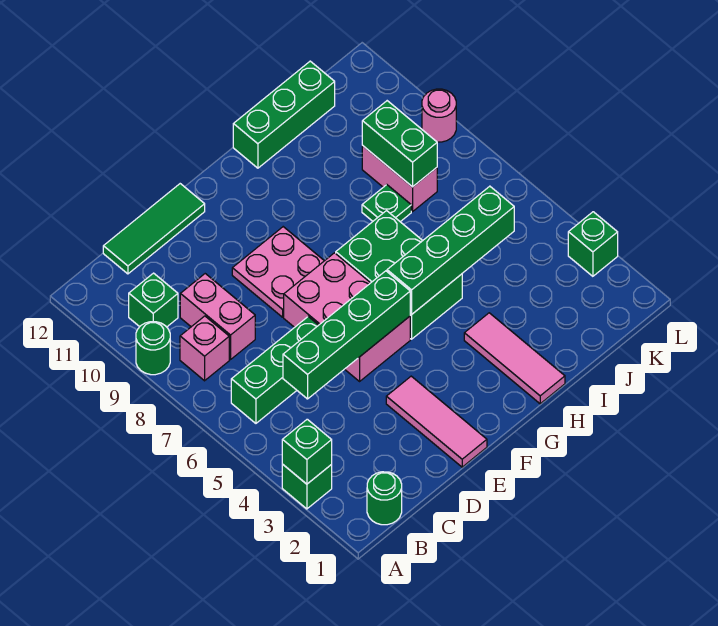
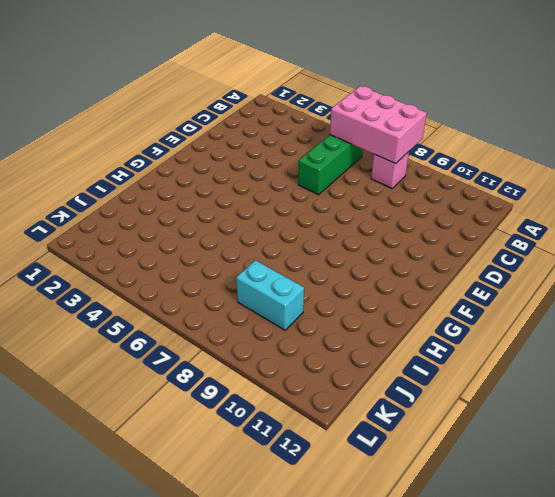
pink brick A6:B8 level 2 -> pink brick E5:F7 level 1
cyan brick J8:J9 level 1 -> pink brick J8:J9 level 1
none -> green brick A3 level 1
none -> green round brick A9 level 1
none -> green round brick B1 level 1

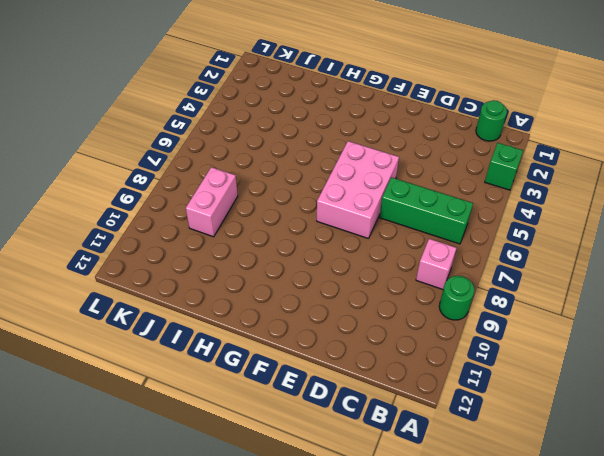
none -> green brick B10 level 1
none -> pink brick C8:C9 level 1
none -> green tile C12:E12 level 1

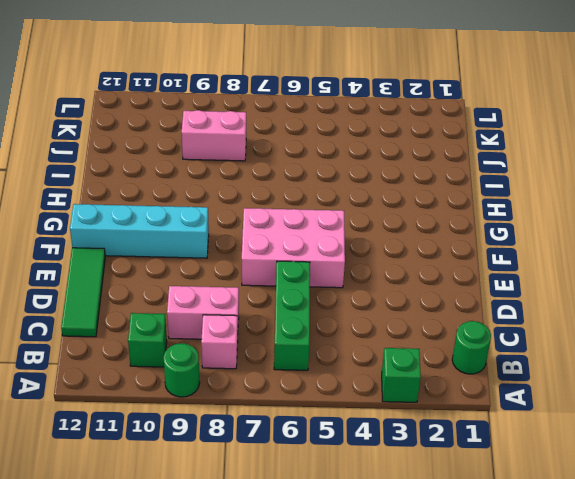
cyan brick F9:F12 level 1 -> pink plate E8:F9 level 1
none -> pink tile E1:E3 level 1
none -> green brick G5:H7 level 1
none -> pink tile H1:H3 level 1

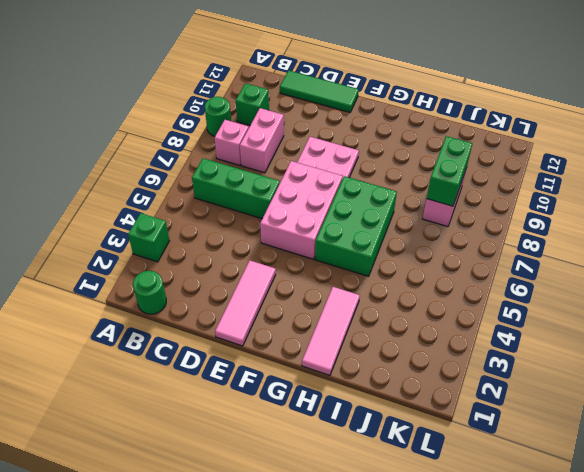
none -> green brick H12:J12 level 1
none -> green plate I8 level 1
none -> green brick L3 level 1

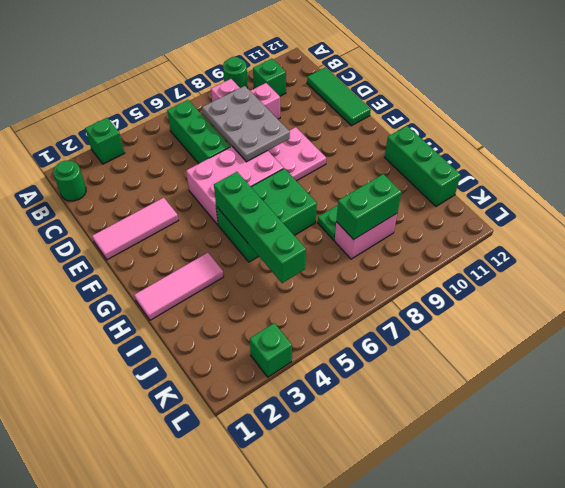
grey plate C7:E8 level 2 -> none
none -> pink round brick L9 level 1
none -> green brick A3 level 2
none -> green brick C5:F5 level 2

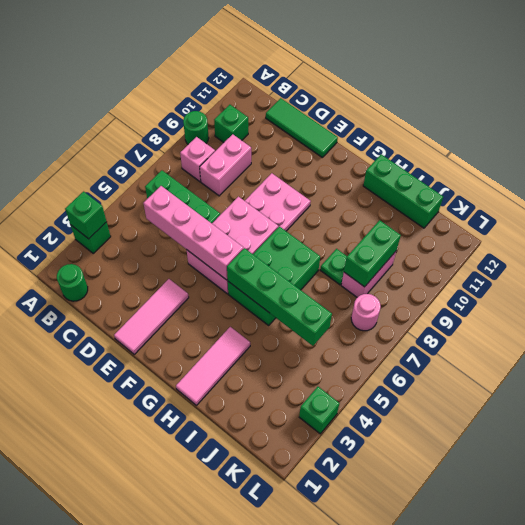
pink brick C5:F5 level 2 -> green brick C5:F5 level 2
pink round brick K7 level 1 -> pink round brick L9 level 1

